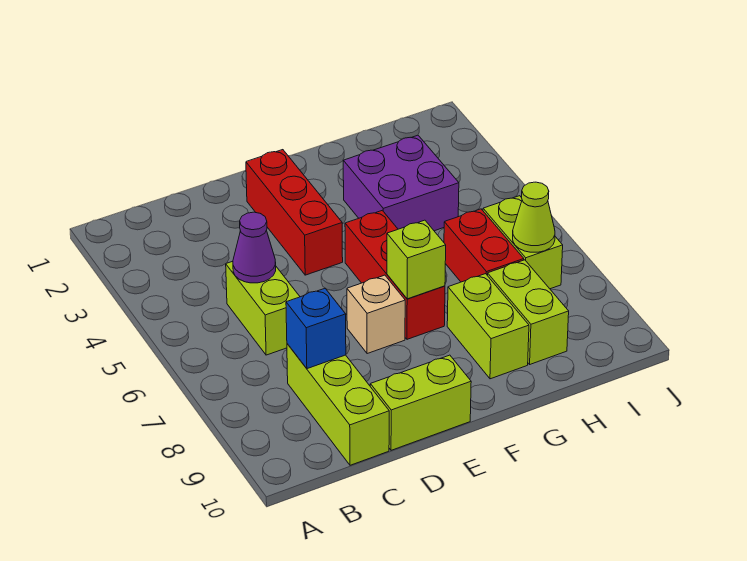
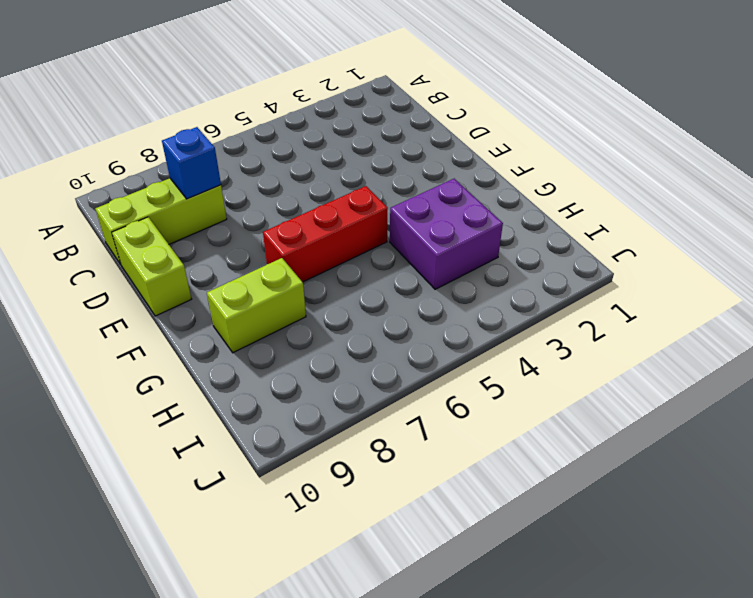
none -> lime brick C5:C6 level 1
none -> red brick E2:E4 level 1
none -> tan brick E7 level 1

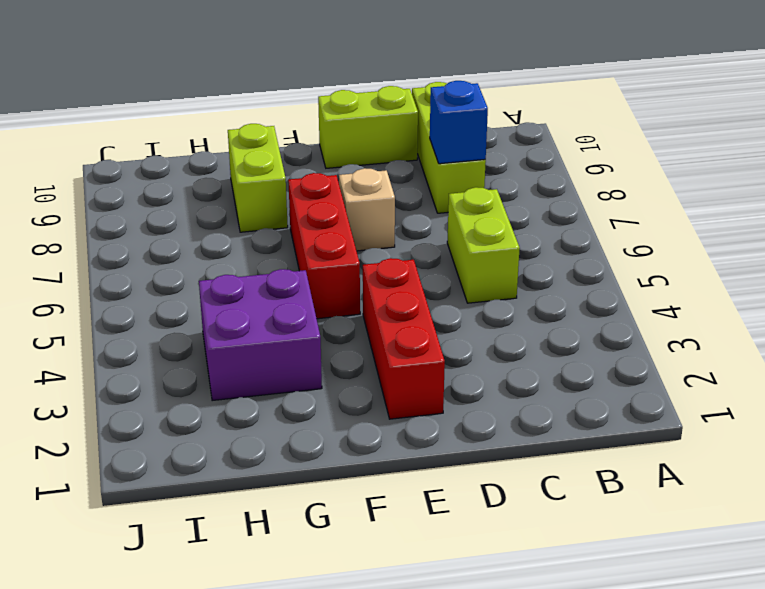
none -> red brick H6:H7 level 1
none -> lime brick H8:H9 level 1
none -> lime brick I6:I7 level 1

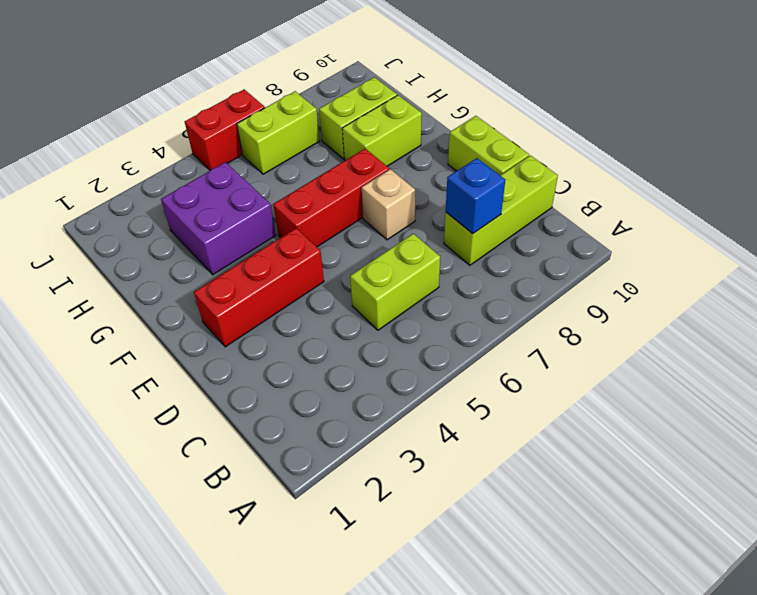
red brick J5:J6 level 1 -> red brick H6:H7 level 1
none -> purple cone C5 level 2
none -> lime brick F7 level 2
none -> lime cone I7 level 2

